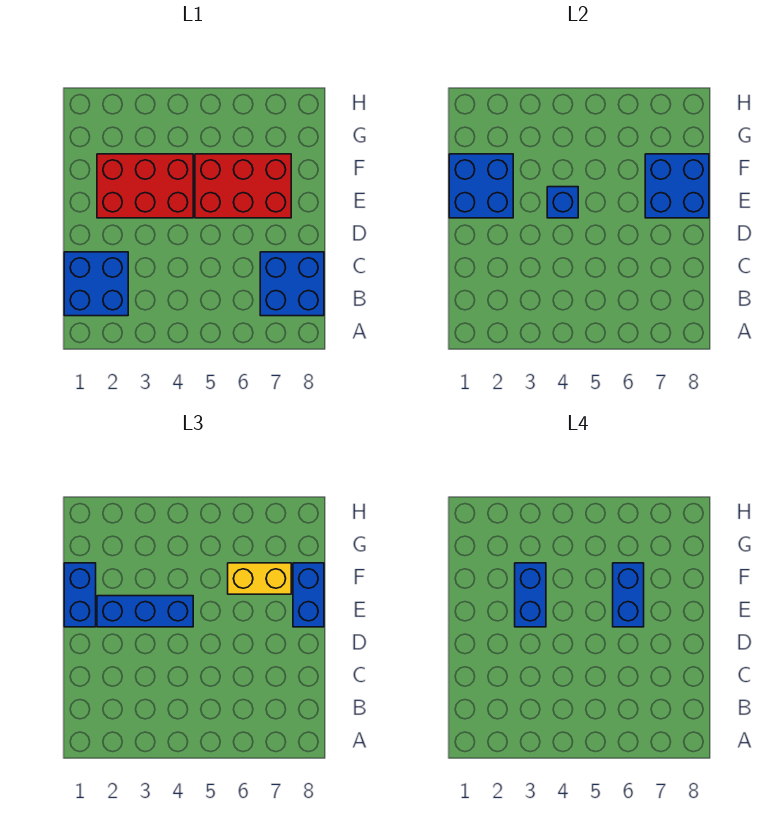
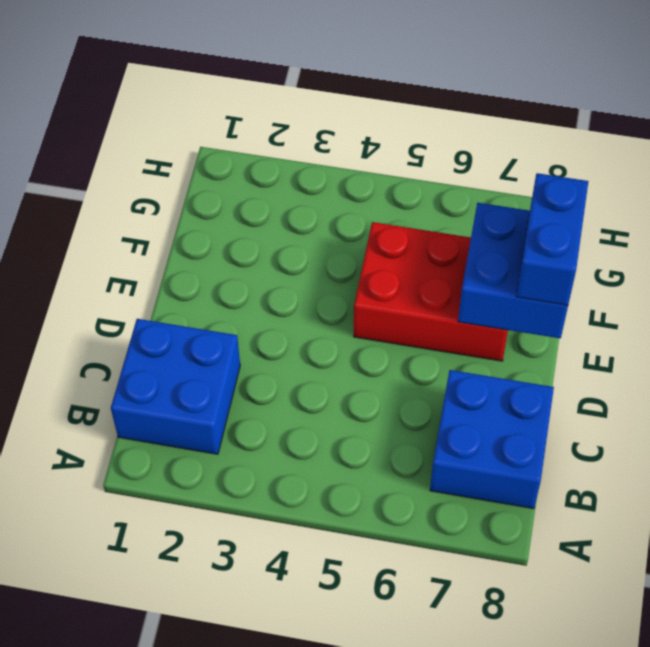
none -> red brick E2:F4 level 1
none -> blue brick E1:F2 level 2
none -> blue brick E4 level 2

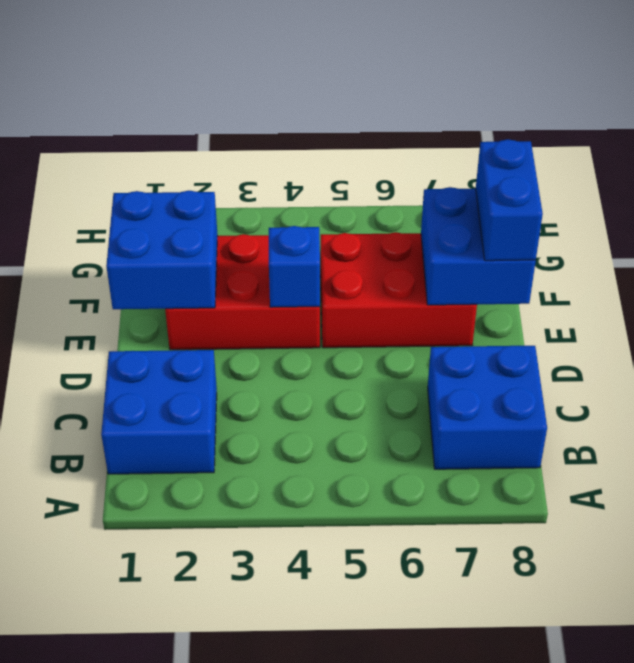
none -> blue brick E1:F1 level 3
none -> blue brick E2:E4 level 3
none -> yellow brick F6:F7 level 3

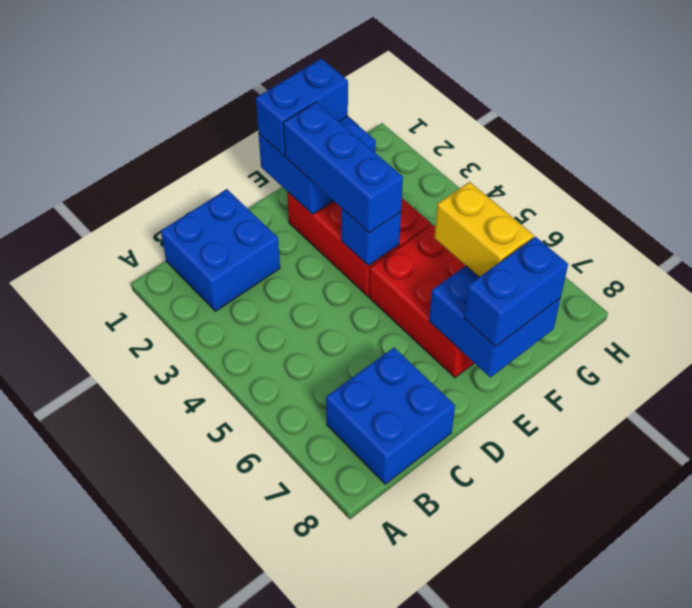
none -> blue brick E3:F3 level 4
none -> blue brick E6:F6 level 4

